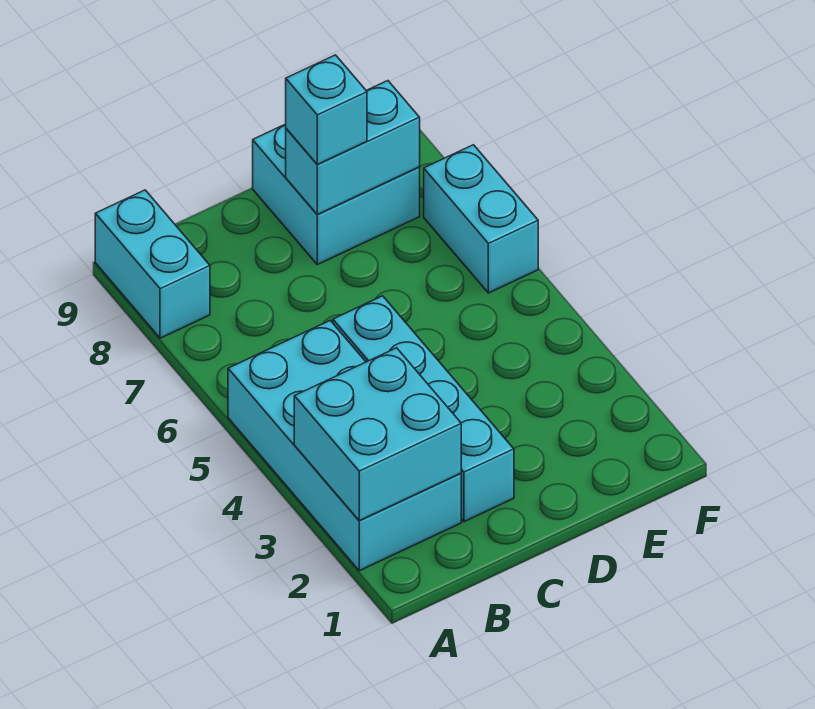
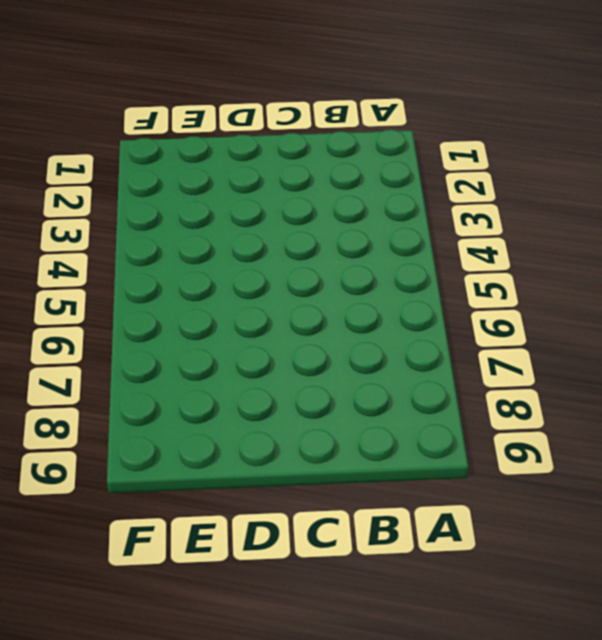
none -> cyan brick A2:B5 level 1
none -> cyan brick A8:A9 level 1

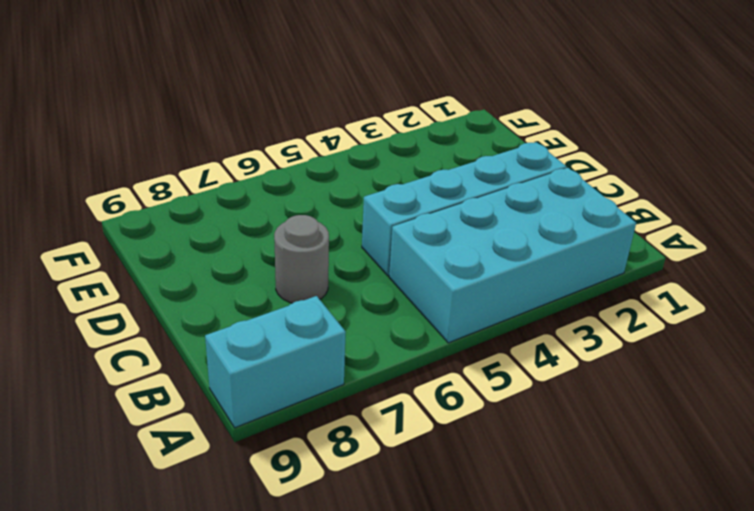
grey round brick C7 level 1 -> none
none -> cyan brick D8:E9 level 1
none -> cyan brick F6:F7 level 1

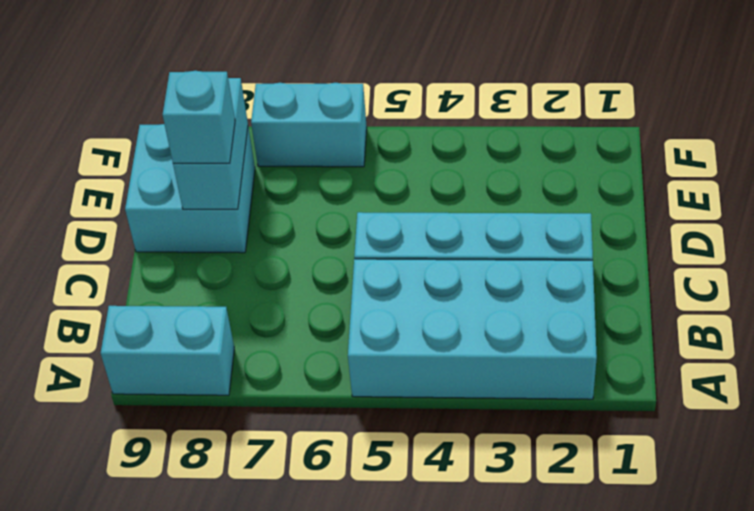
none -> cyan brick A2:B3 level 2

